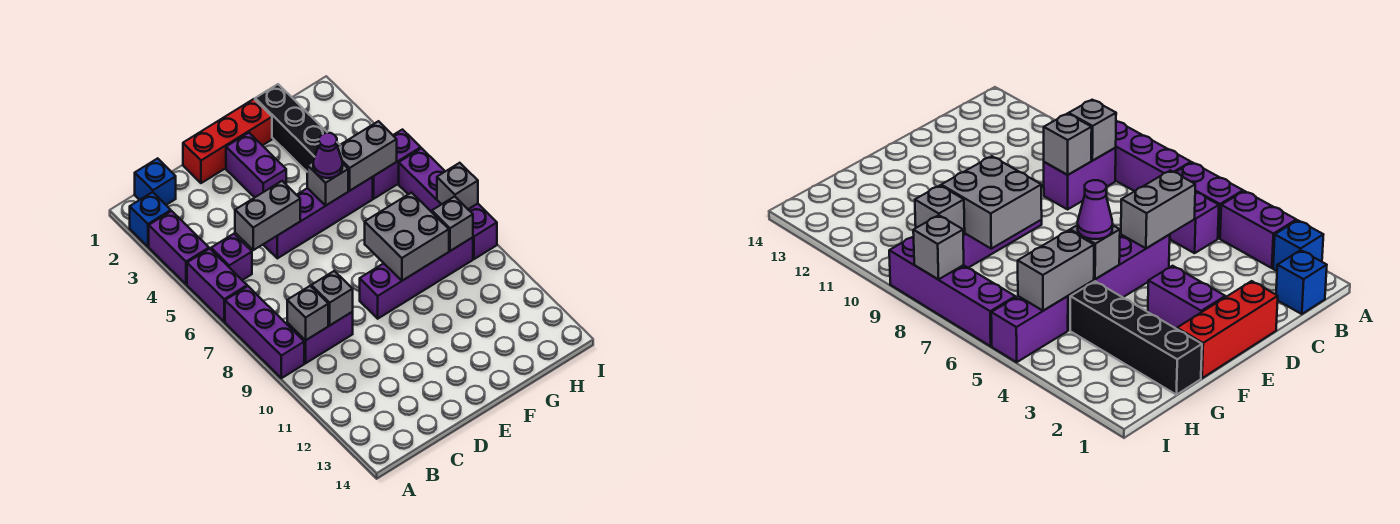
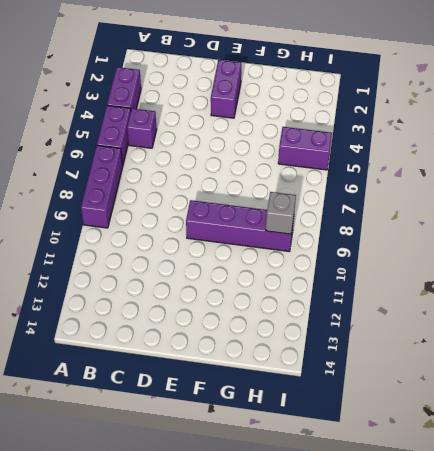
none -> blue brick A2 level 1
none -> blue brick B1 level 1
none -> purple brick B9:C9 level 1

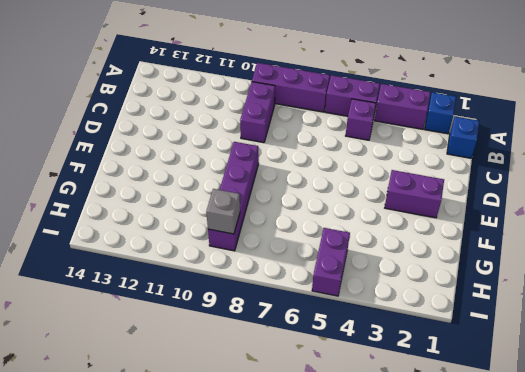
none -> red brick D1:F1 level 1
none -> purple brick D5:G5 level 1
none -> black brick G1:G4 level 1

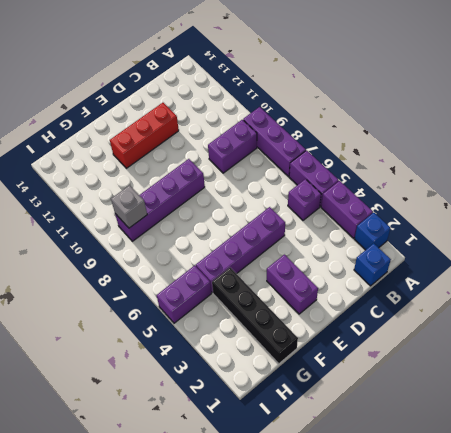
red brick D12:F12 level 1 -> red brick D1:F1 level 1
none -> purple brick I6:I9 level 1
none -> grey brick B9 level 2
none -> grey brick C5:D5 level 2

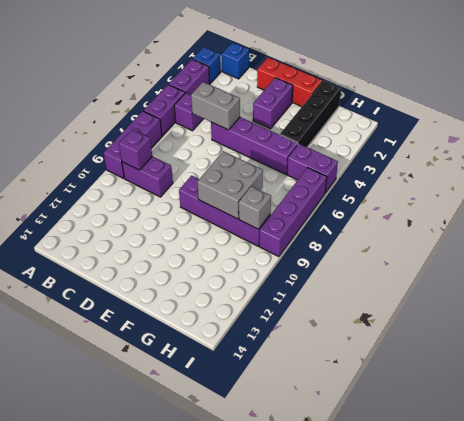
purple brick B9 level 2 -> grey brick B9 level 2
none -> grey brick C9 level 2
none -> grey brick F5 level 2
none -> grey brick G5:H5 level 2

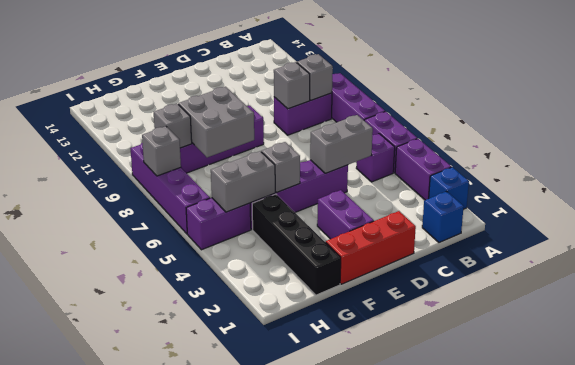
none -> purple cone F5 level 3

